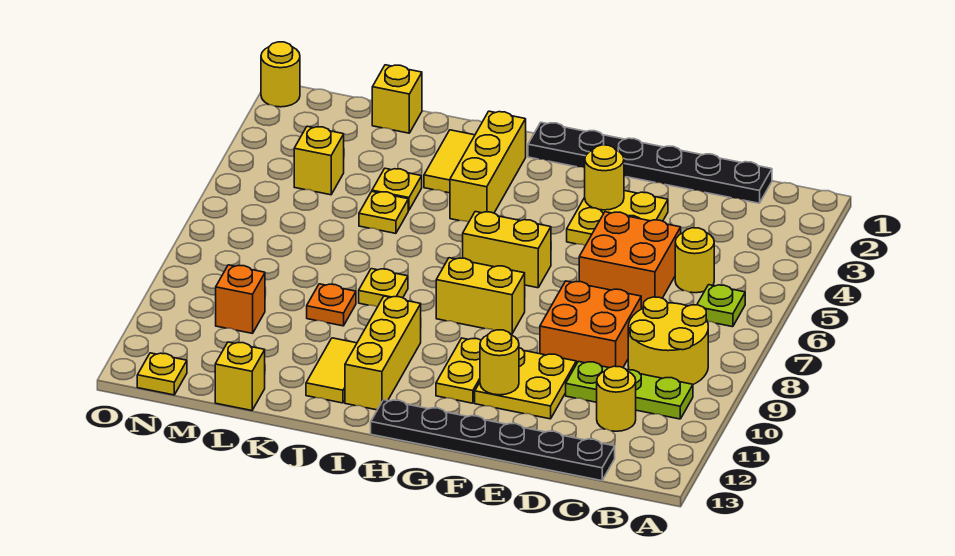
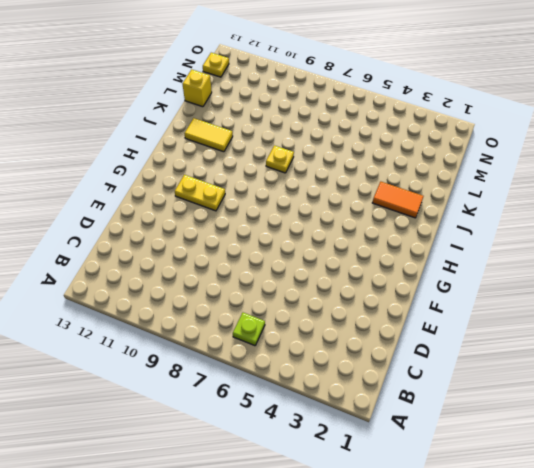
orange tile J2:J3 level 1 -> yellow tile J2:J3 level 1
none -> yellow round brick B8:C9 level 1
none -> lime plate B10:D10 level 1
none -> black plate C1:H1 level 1
none -> yellow round brick C5 level 1

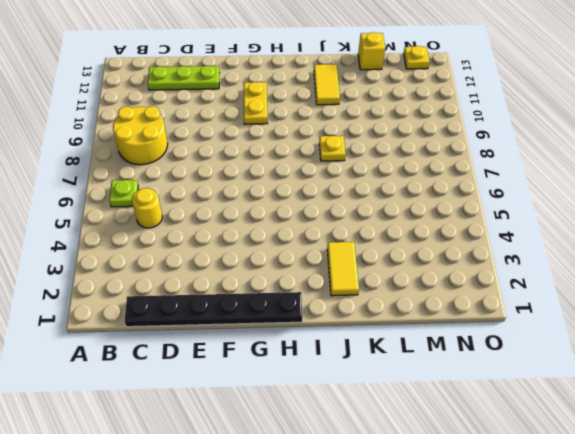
lime plate C12:E12 level 1 -> lime plate B10:D10 level 1
none -> yellow round brick C11 level 1
none -> black plate C13:H13 level 1
none -> orange brick D5:E6 level 1
none -> orange brick D8:E9 level 1

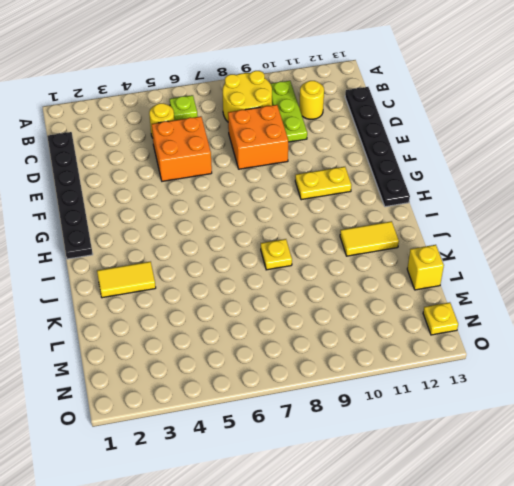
none -> yellow plate E3:F4 level 1
none -> yellow plate E10:F11 level 1
none -> yellow brick G6:H6 level 1
none -> yellow brick G8:H8 level 1

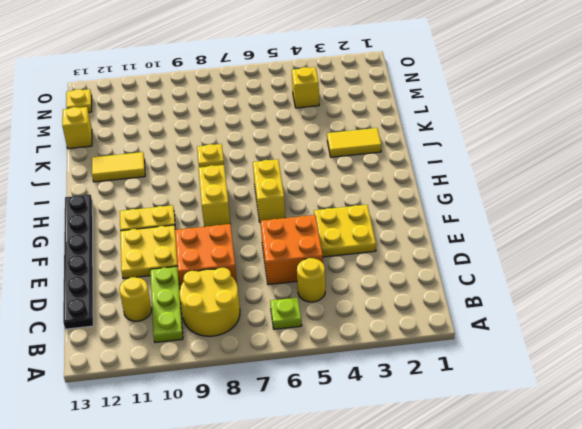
none -> black plate C1:H1 level 1
none -> yellow brick I2:I4 level 1
none -> yellow brick I10:I12 level 1
none -> yellow plate K4 level 1

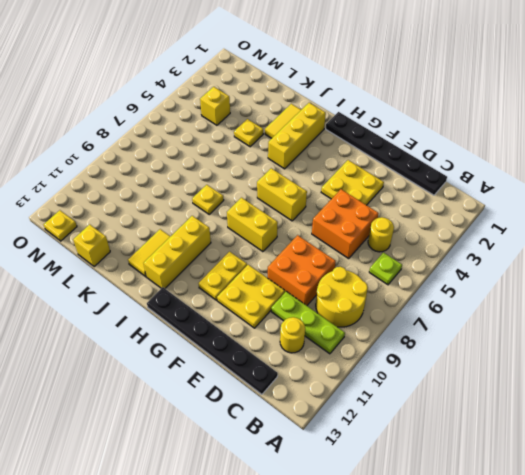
none -> yellow plate K5 level 1
none -> orange plate K9 level 1
none -> yellow brick L1 level 1
none -> orange brick M10 level 1

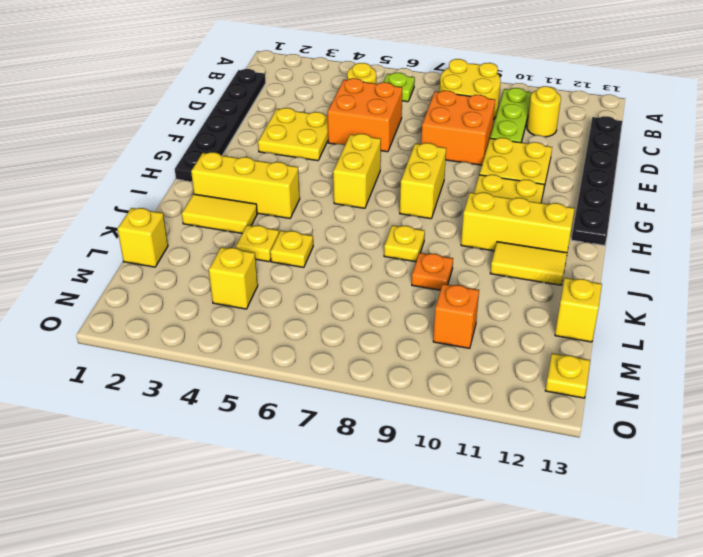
none -> yellow round brick O1 level 1
none -> yellow round brick F3 level 2
none -> yellow round brick F11 level 2

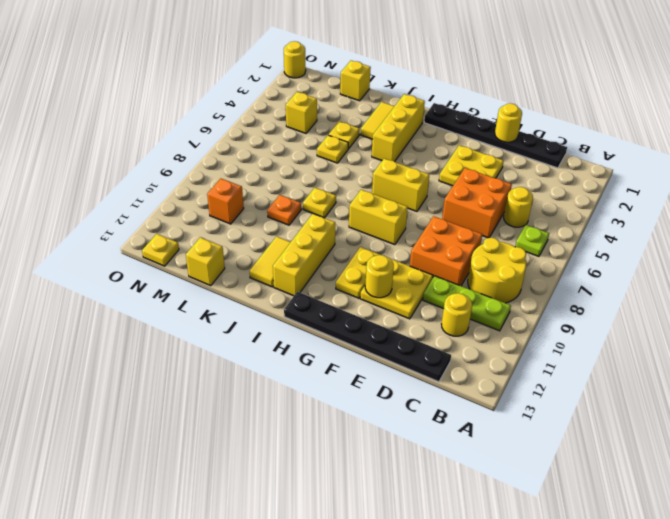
yellow round brick E1 level 2 -> yellow round brick F3 level 2

